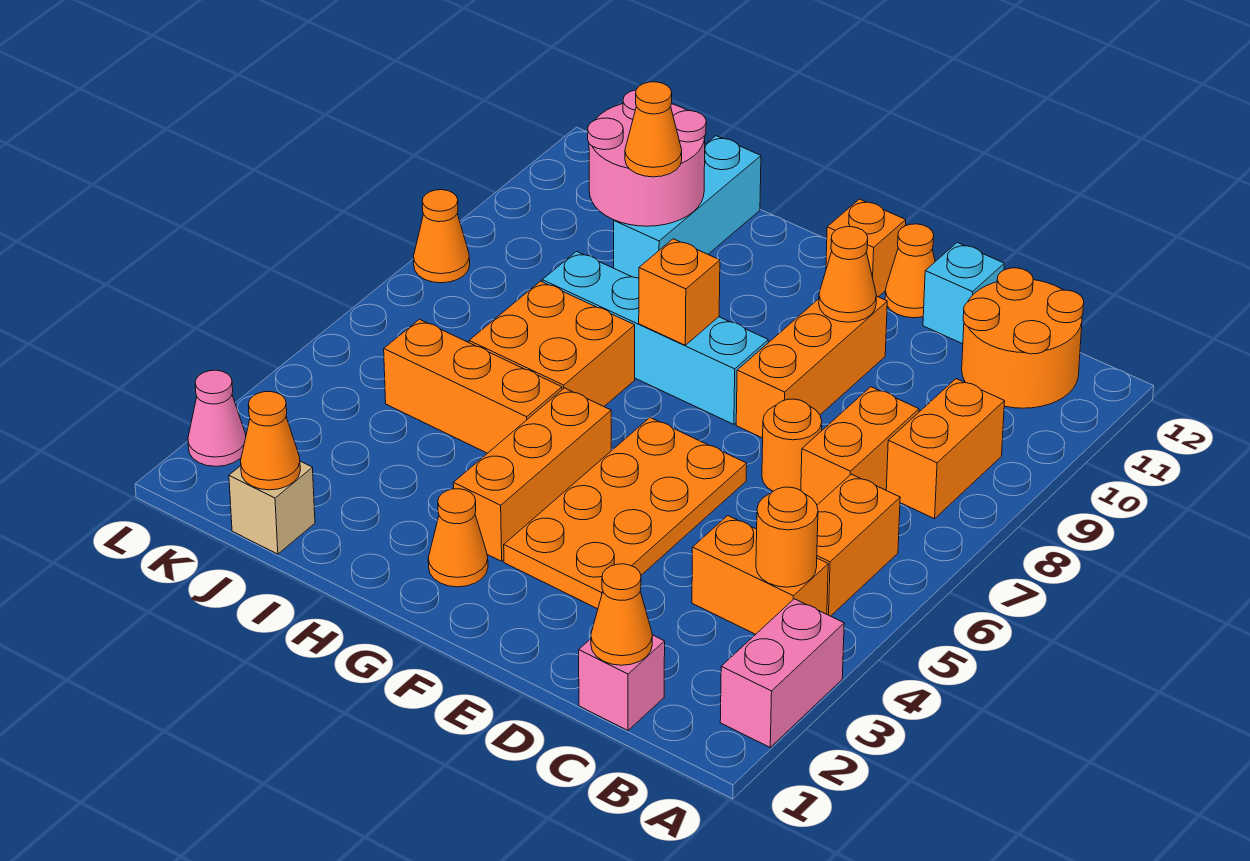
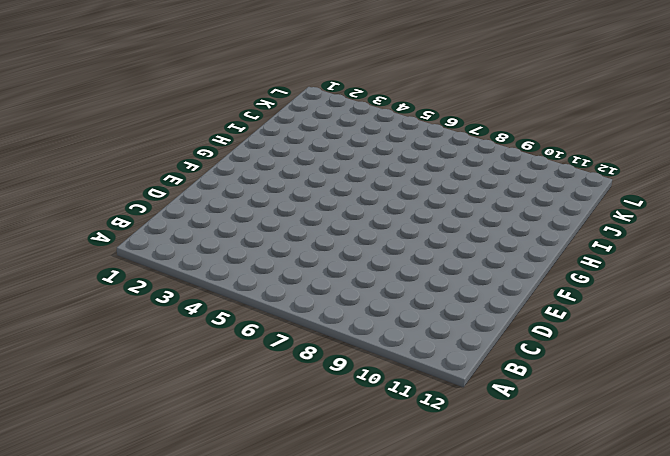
none -> pink brick A2:A3 level 1
none -> orange brick B4:C4 level 1
none -> orange brick B5:B6 level 1

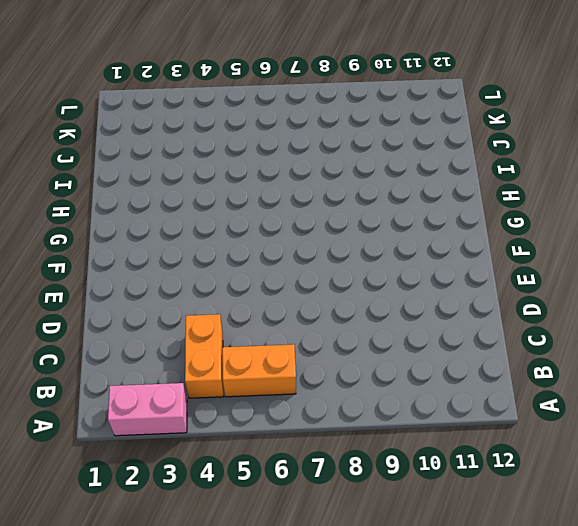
none -> orange brick B8:B9 level 1
none -> orange round brick B11:C12 level 1
none -> pink brick C1 level 1

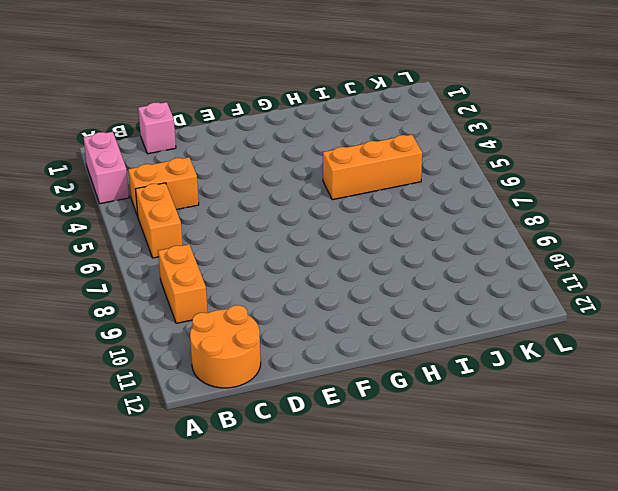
none -> orange brick C7:C8 level 1
none -> orange round brick D7 level 1
none -> cyan brick D12 level 1

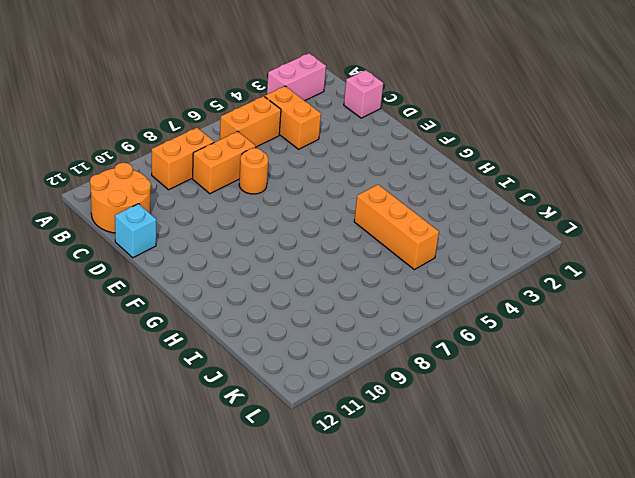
none -> orange plate E3:F6 level 1
none -> orange brick E8:E10 level 1
none -> orange cone E12 level 1

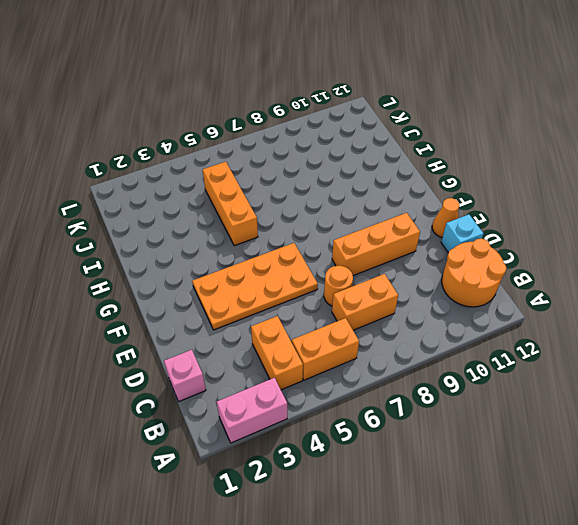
none -> orange brick B8:B9 level 1
none -> cyan brick F8:I8 level 1
none -> orange brick F12 level 1

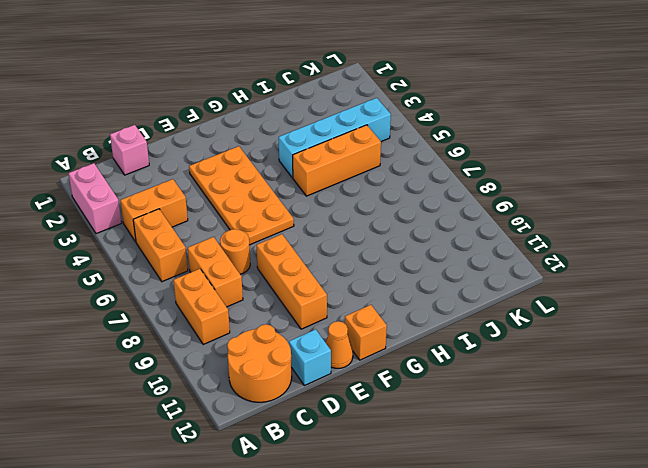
cyan brick H4:K4 level 1 -> cyan brick F8:I8 level 1
none -> orange cone G2 level 1
none -> orange brick G3:G5 level 1
none -> orange brick H6:I7 level 1

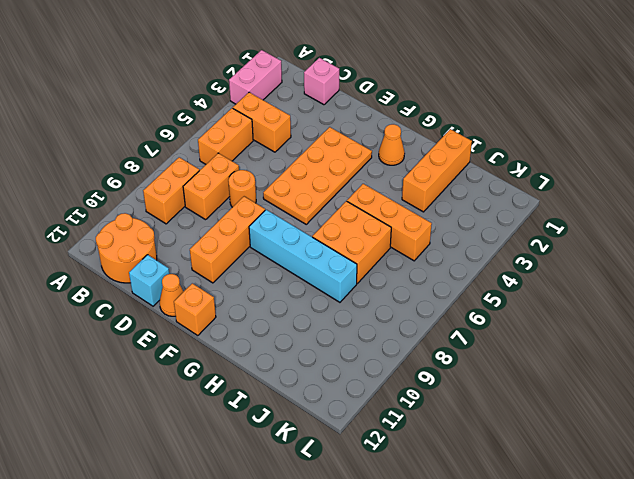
orange brick I1:I3 level 1 -> orange brick G3:G5 level 1
none -> cyan brick I10:I12 level 1
none -> tan brick J1 level 1
none -> pink cone L2 level 1

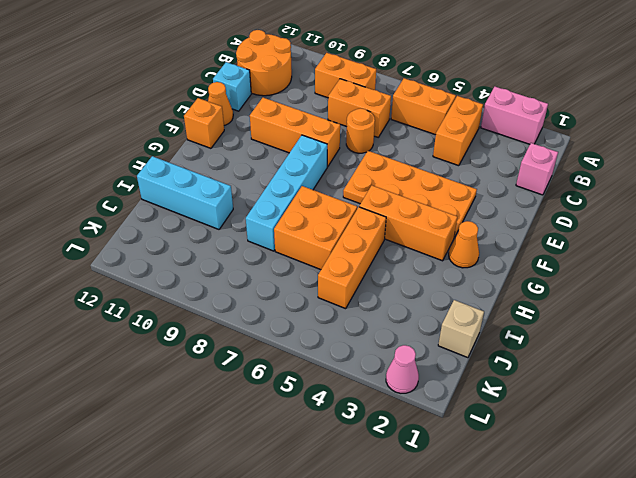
none -> orange cone L8 level 1
none -> orange round brick B4 level 2
none -> orange cone C1 level 2

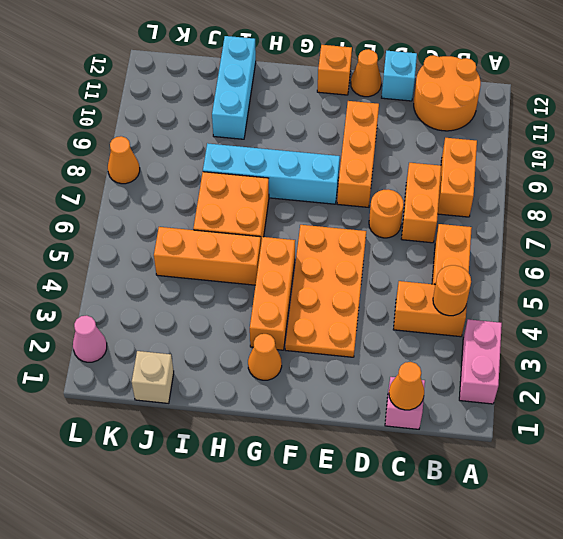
none -> orange cone E10 level 2
none -> orange brick G8 level 2
none -> pink round brick I10:J11 level 2

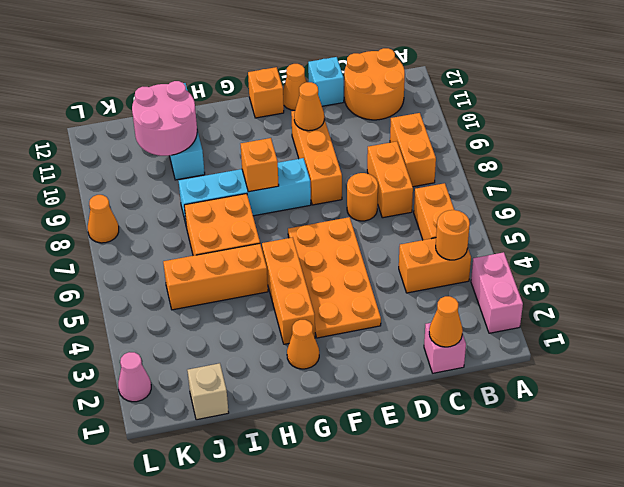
none -> orange cone J1 level 2
none -> orange cone I10 level 3

